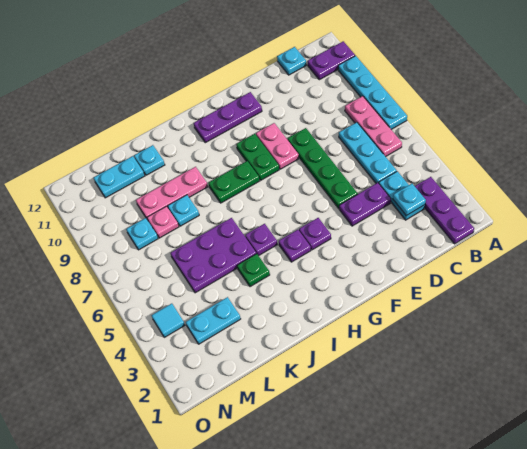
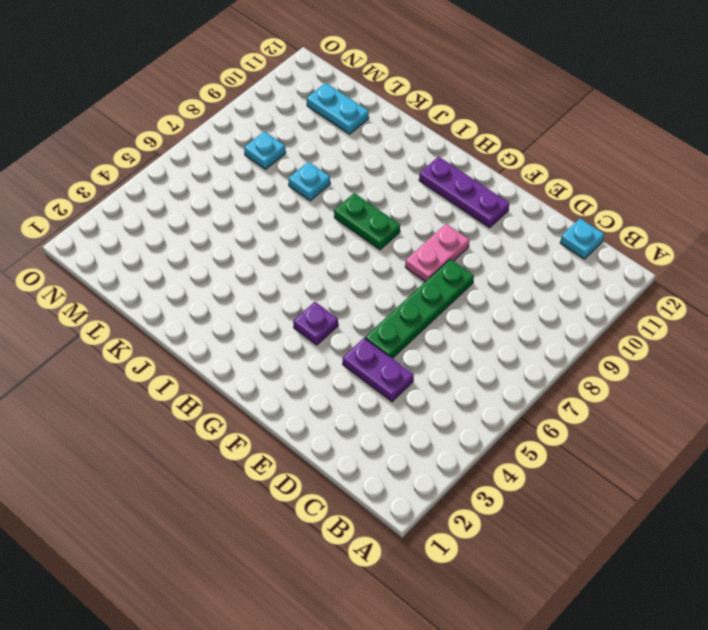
none -> cyan plate A7:A10 level 1
none -> purple plate A11:B11 level 1
none -> purple plate B1:B3 level 1

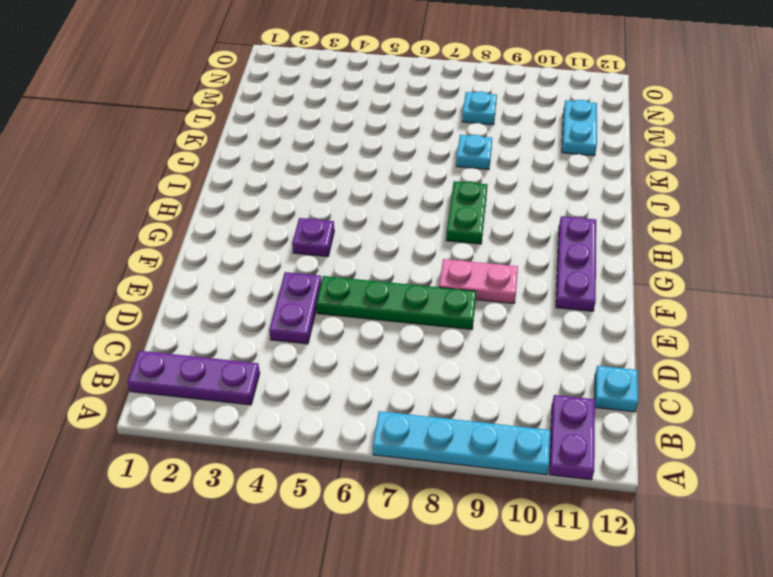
none -> pink plate B6:B8 level 1
none -> cyan plate C3:C4 level 1
none -> cyan plate C5:C7 level 1

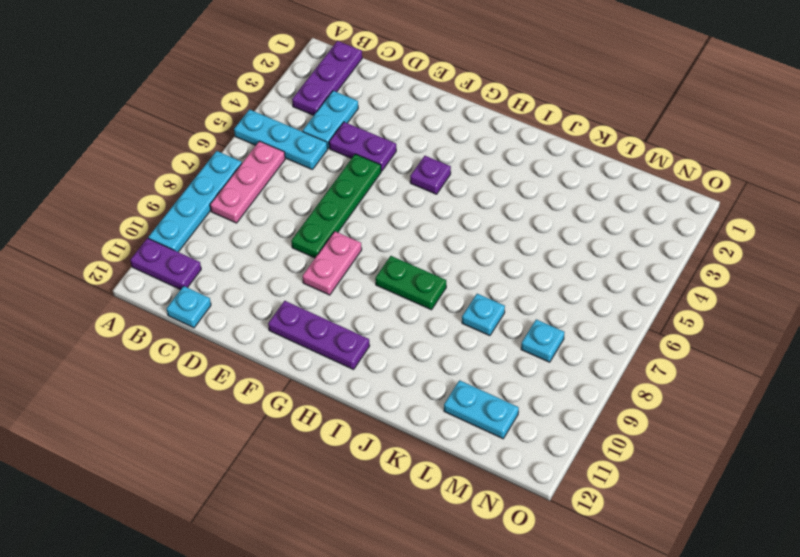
cyan plate A5:C5 level 1 -> cyan plate C5:C7 level 1
none -> green plate G8:G9 level 1
none -> purple plate H4 level 1
none -> purple plate I5 level 1

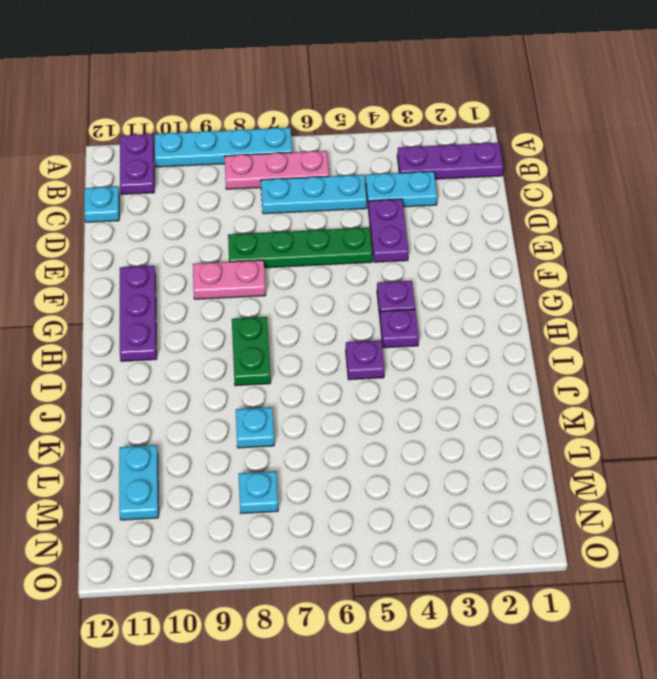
none -> green plate G8:G9 level 1
none -> green plate J4 level 1
none -> purple plate J5:L6 level 1

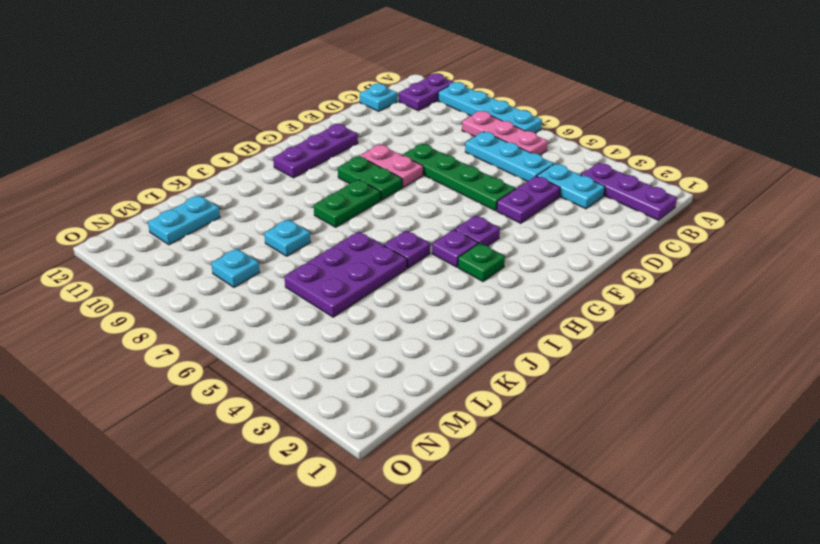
green plate H3 level 1 -> green plate J4 level 1
none -> pink plate J9:L9 level 1
none -> cyan plate K11 level 1
none -> cyan plate L3:M3 level 1

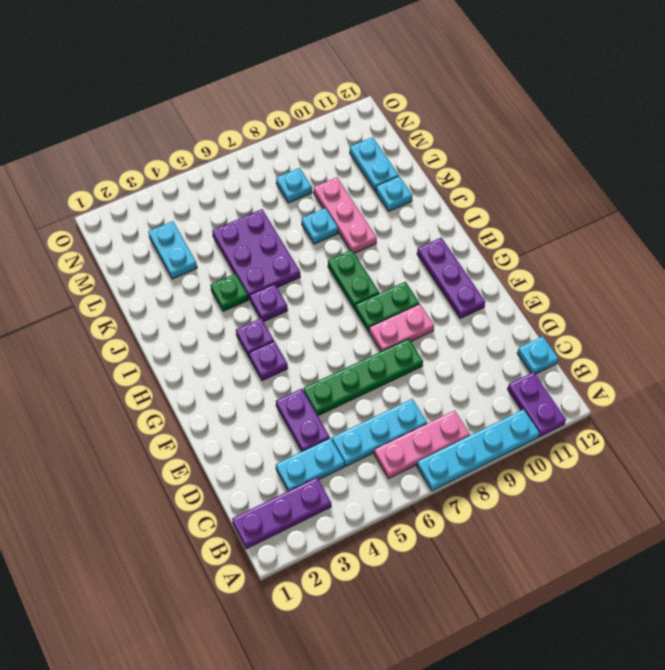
none -> pink plate L8 level 1
none -> cyan tile N4 level 1
none -> cyan plate C3 level 2

